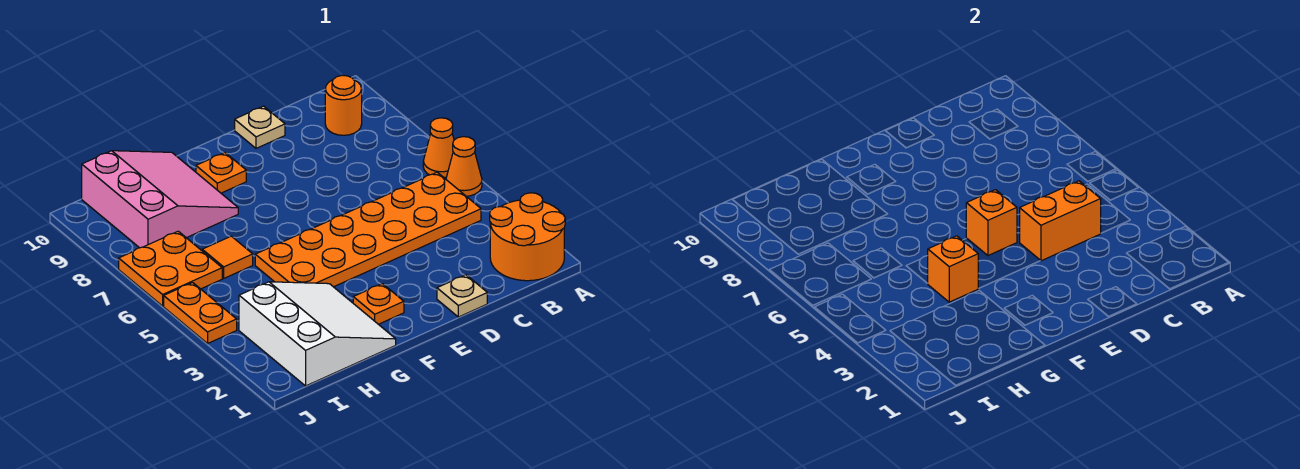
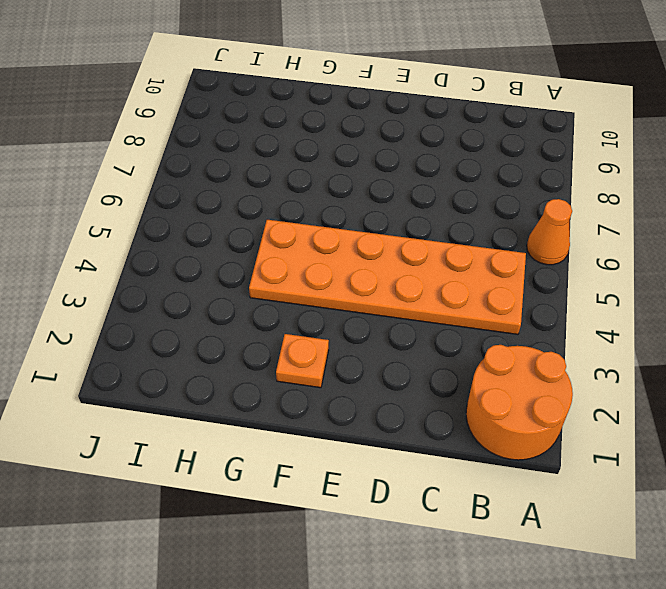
none -> orange cone A5 level 1
none -> orange round brick B9 level 1
none -> tan plate D1 level 1

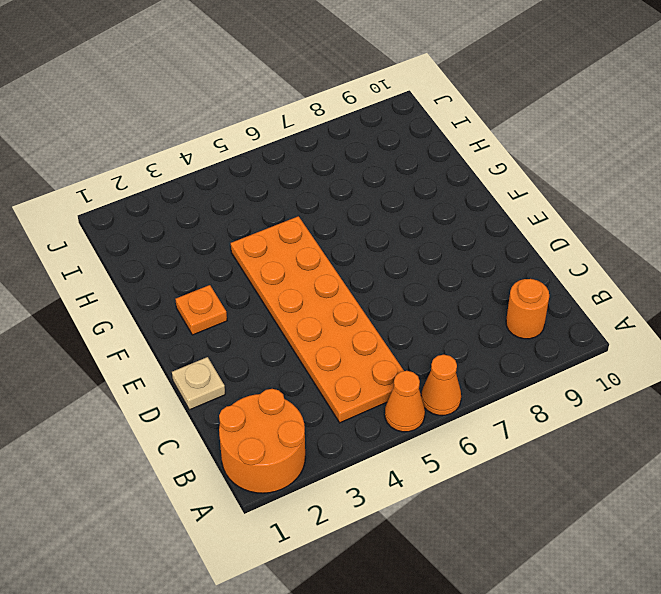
none -> tan plate D10 level 1
none -> orange plate F9 level 1
none -> white slope G1:I3 level 1 top I

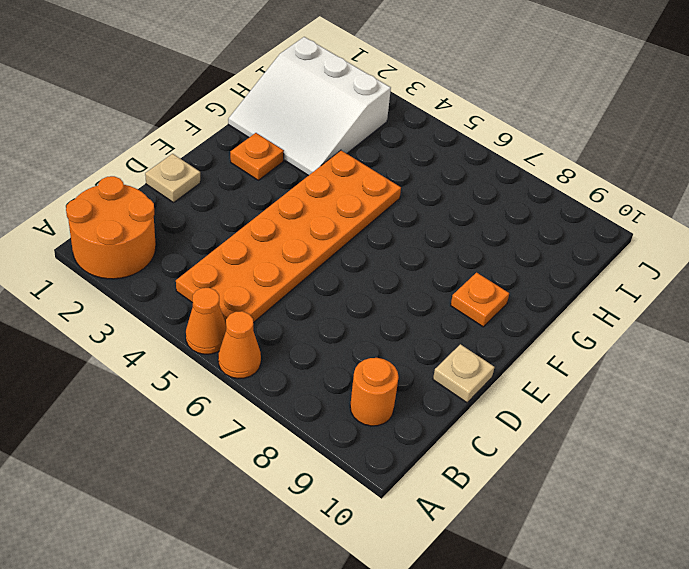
none -> pink slope G8:I10 level 1 top I
none -> orange tile H6 level 1
none -> orange plate I6:J7 level 1

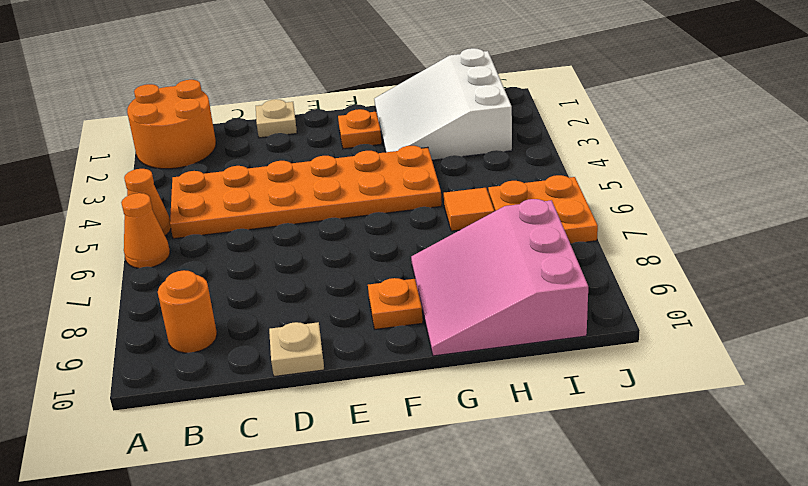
none -> orange plate J4:J5 level 1
none -> orange brick C4:D4 level 2
none -> orange brick E5 level 2

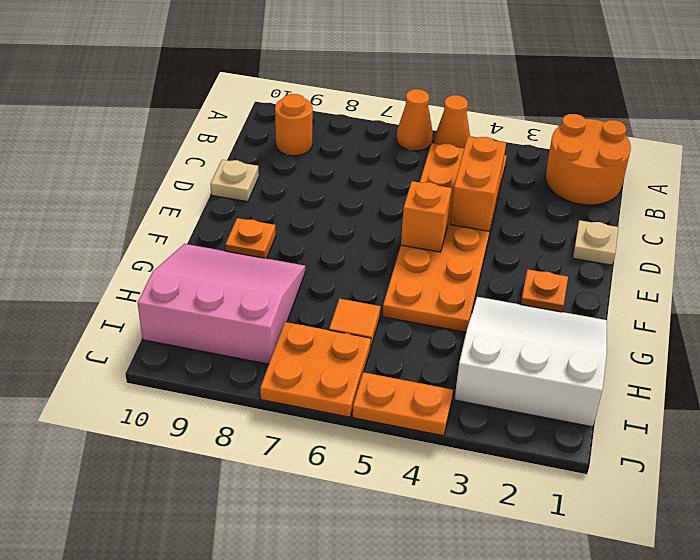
none -> orange brick G4 level 2

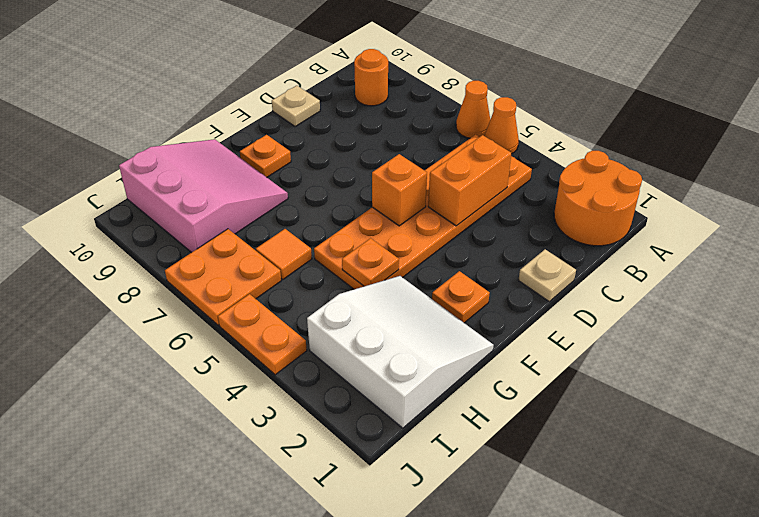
orange plate G4 level 2 -> orange brick G4 level 2

